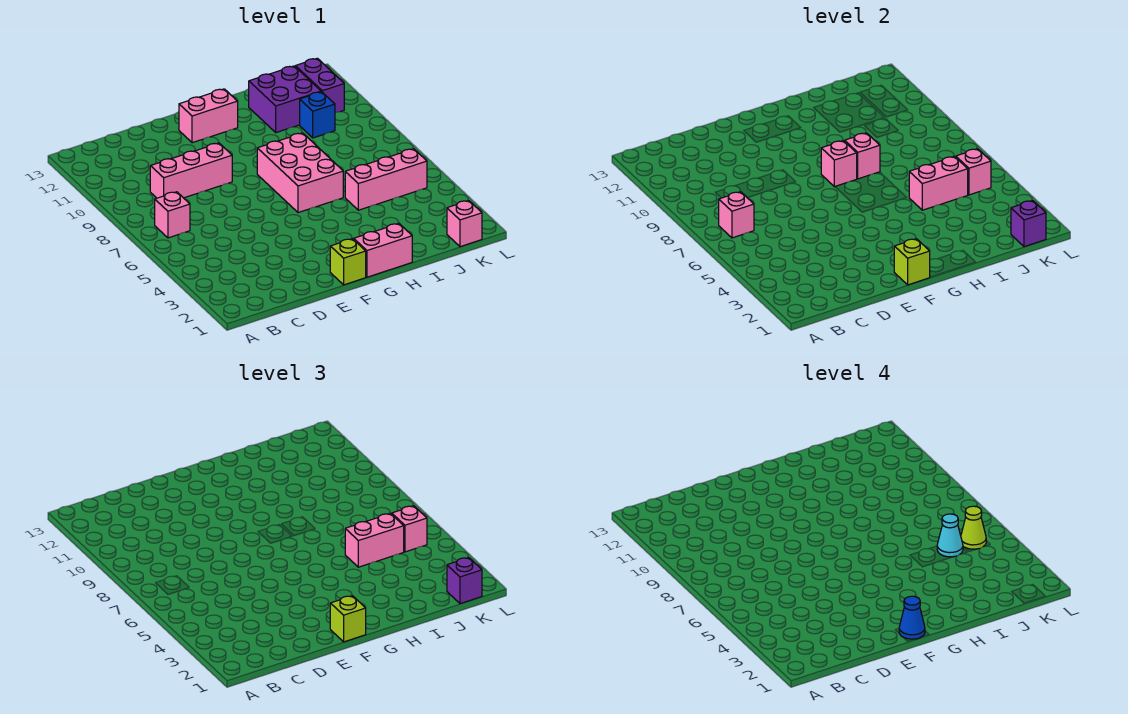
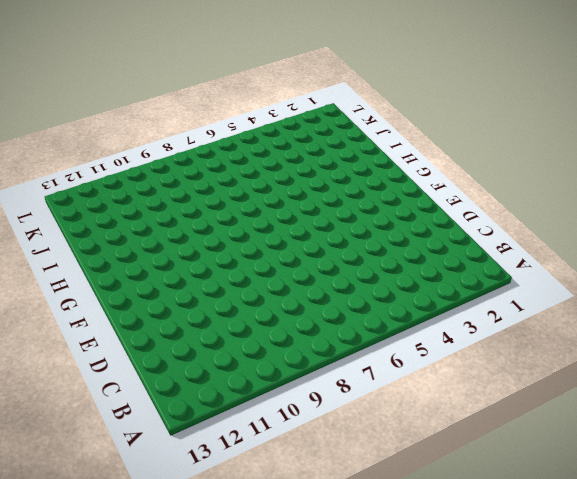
none -> pink brick B7 level 1
none -> pink brick C9:E9 level 1
none -> lime brick F1 level 1

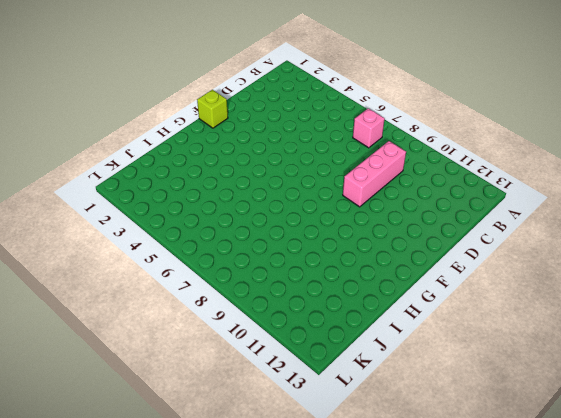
none -> pink brick F12:G12 level 1
none -> pink brick G1:H1 level 1
none -> pink brick G6:H8 level 1

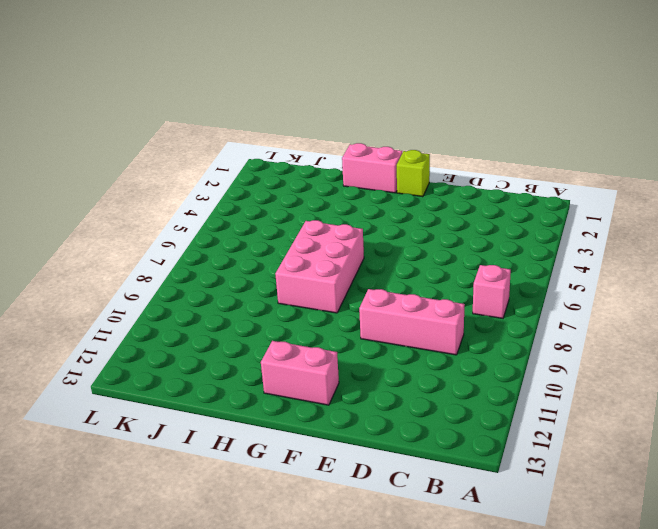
none -> pink brick I5:K5 level 1
none -> purple brick I11:J12 level 1
none -> blue brick J10 level 1

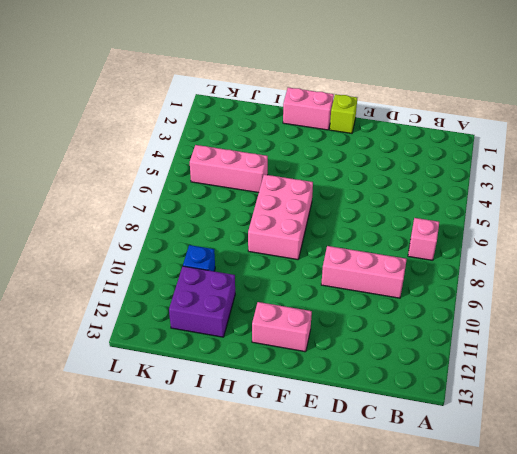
none -> pink brick K1 level 1
none -> purple brick K11:K12 level 1
none -> pink brick B7 level 2

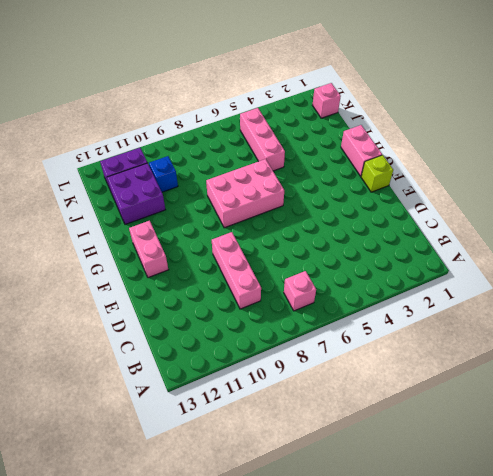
none -> pink brick B7 level 2
none -> lime brick F1 level 2
none -> pink brick G8 level 2

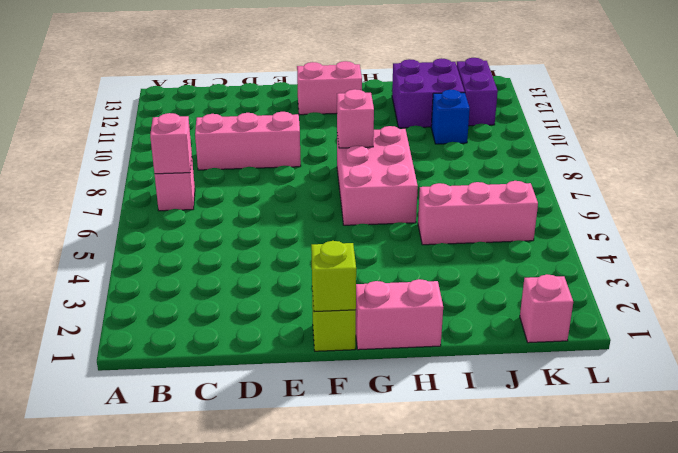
none -> pink brick H8 level 2
none -> pink brick I5:J5 level 2
none -> purple brick K1 level 2

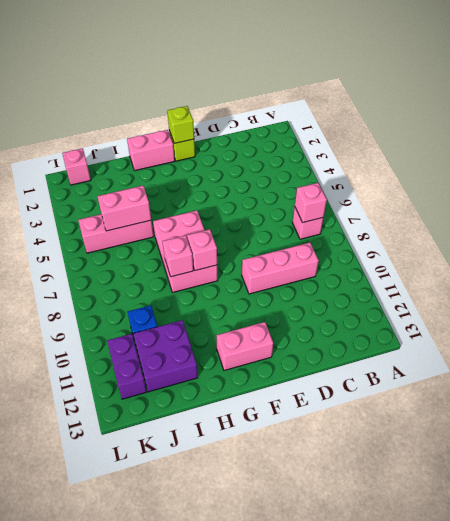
none -> purple brick K1 level 2
none -> pink brick K5 level 2
none -> lime brick F1 level 3

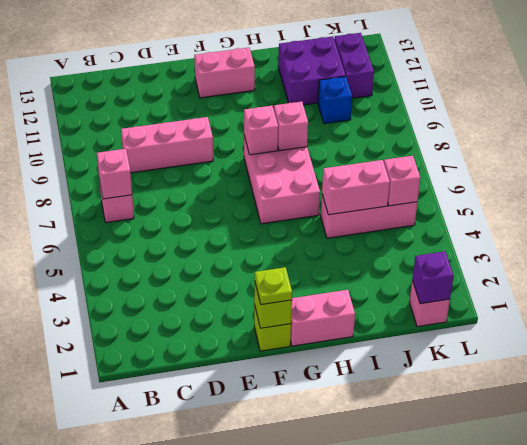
lime plate F1 level 3 -> lime brick F1 level 3
none -> pink brick I5:J5 level 3
none -> purple brick K1 level 3
none -> pink brick K5 level 3

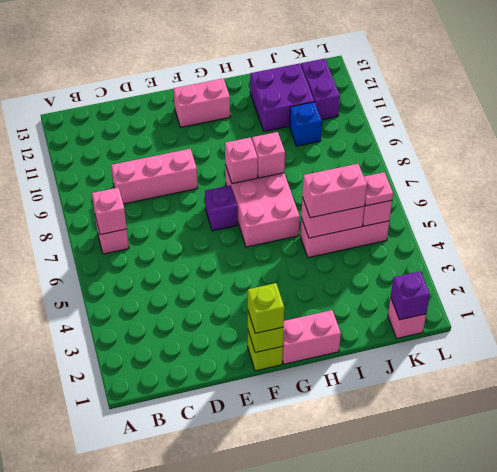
purple brick F7 level 1 -> purple brick K1 level 3
pink plate K5 level 3 -> pink brick K5 level 3
none -> blue cone F1 level 4
none -> cyan cone J5 level 4
none -> lime cone K5 level 4

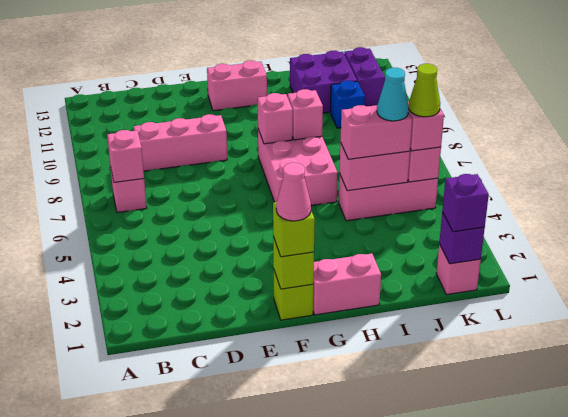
pink cone F1 level 4 -> blue cone F1 level 4

